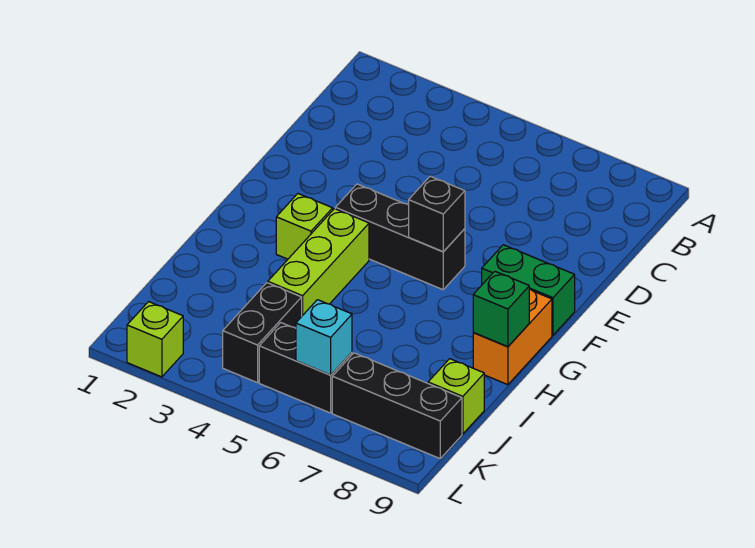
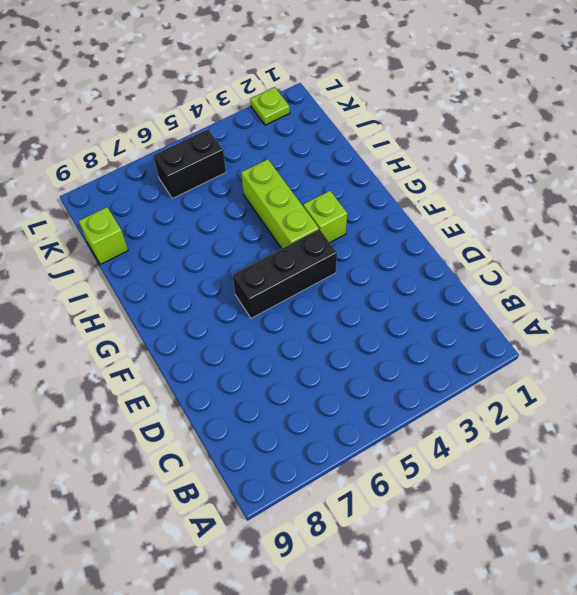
lime plate L2 level 1 -> lime brick L2 level 1
none -> green brick F8:F9 level 1
none -> orange brick G9:H9 level 1
none -> black brick J4:K4 level 1

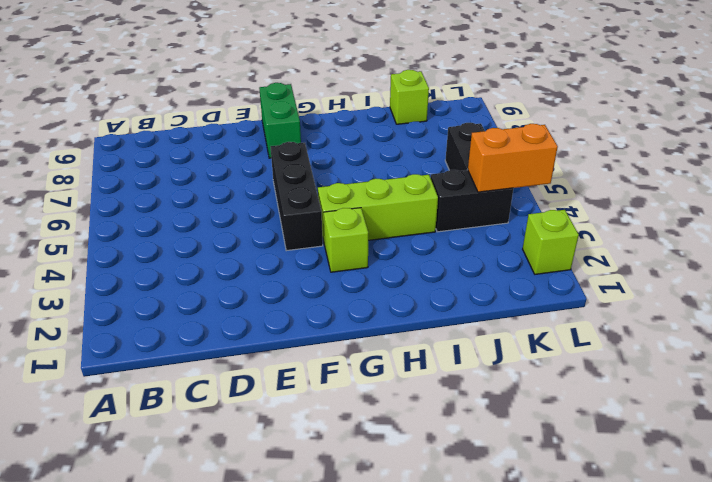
orange brick K4:L4 level 2 -> orange brick G9:H9 level 1
none -> black brick K7:K9 level 1
none -> black brick F6 level 2
none -> green brick H9 level 2

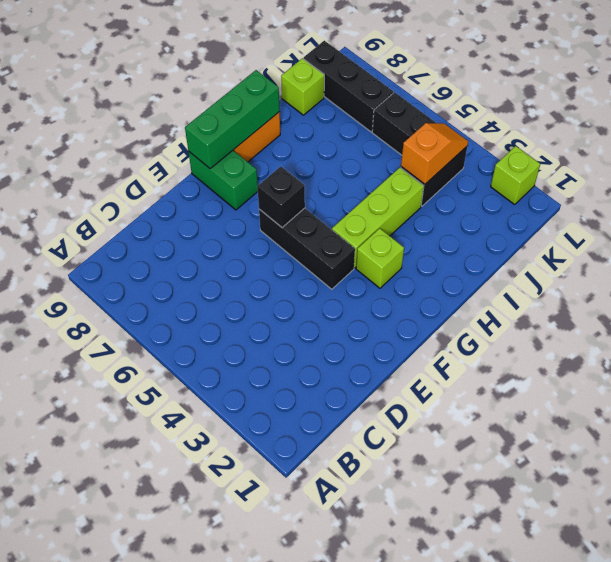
green brick F9:H9 level 2 -> green brick H9 level 2
orange slope J4:K4 level 2 top J -> none
none -> cyan brick K6 level 2

